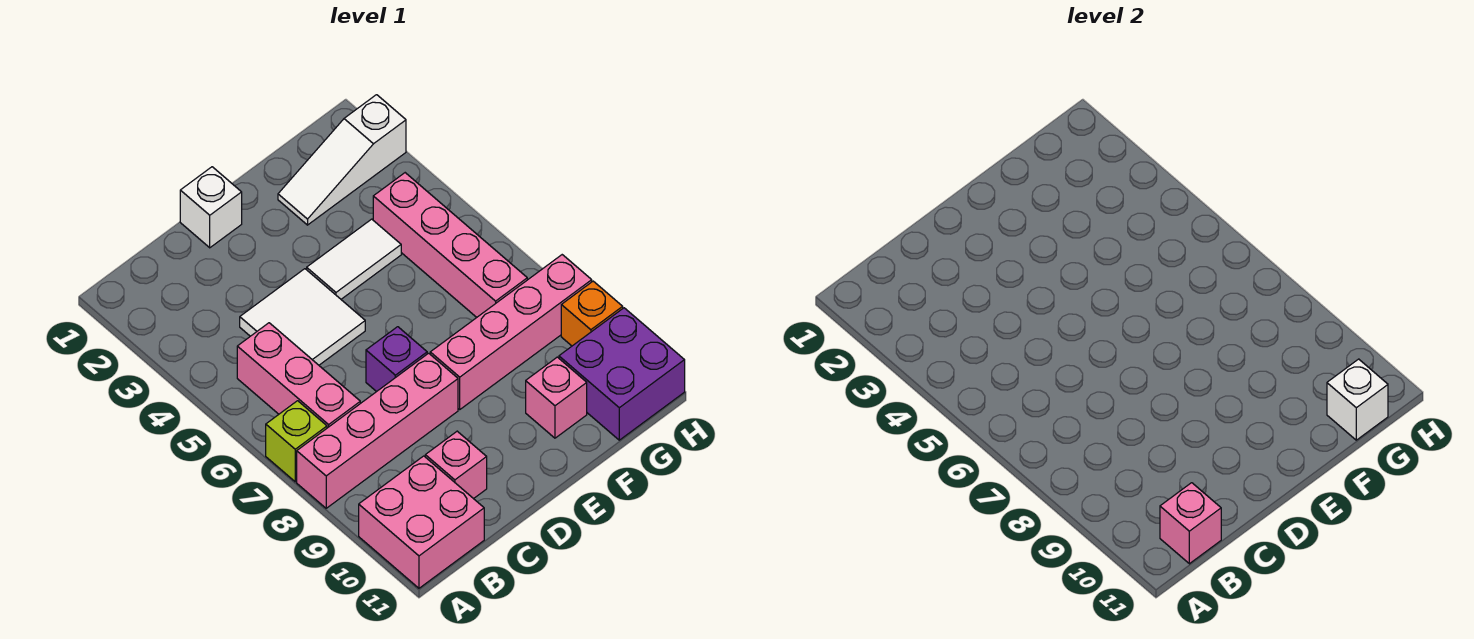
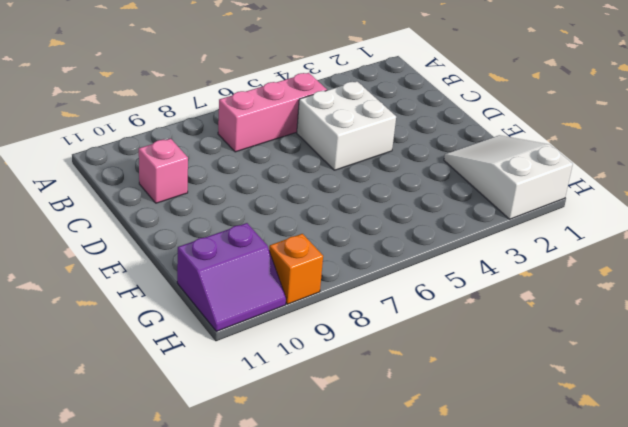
white brick C4:D5 level 1 -> white tile C4:D5 level 1
white slope F1:H2 level 1 top H -> white slope F2:H2 level 1 top H
purple slope G10:H11 level 1 top G -> purple brick G10:H11 level 1
none -> lime brick A7 level 1
none -> pink brick A8:D8 level 1
none -> pink brick A10:B11 level 1

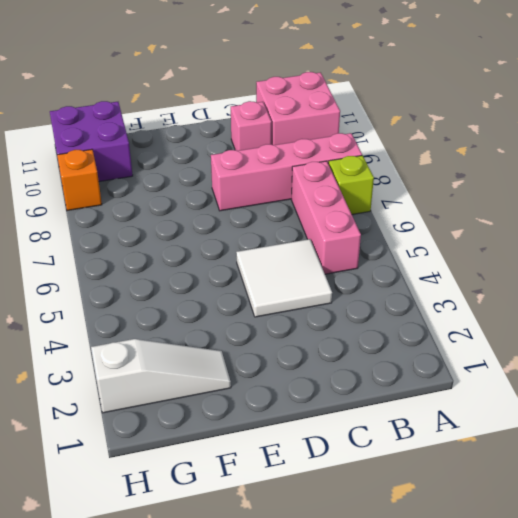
none -> white brick D1 level 1
none -> purple brick D7 level 1
none -> white tile E4:F4 level 1

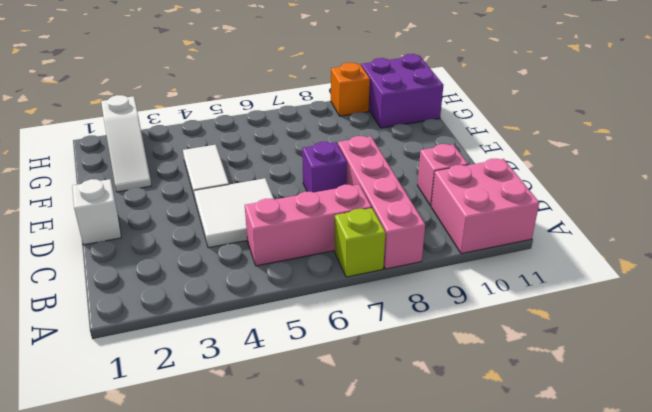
none -> pink brick E8:H8 level 1
none -> pink brick F10 level 1
none -> pink brick G4:G7 level 1

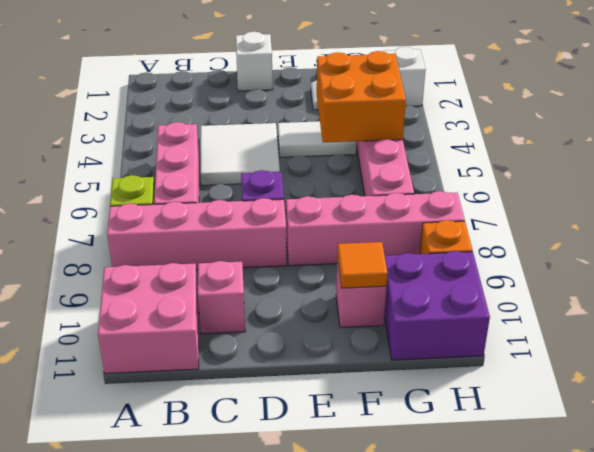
orange brick F4:G5 level 2 -> none
orange tile F10 level 2 -> none
none -> pink brick B11 level 2
none -> white brick G11 level 2

